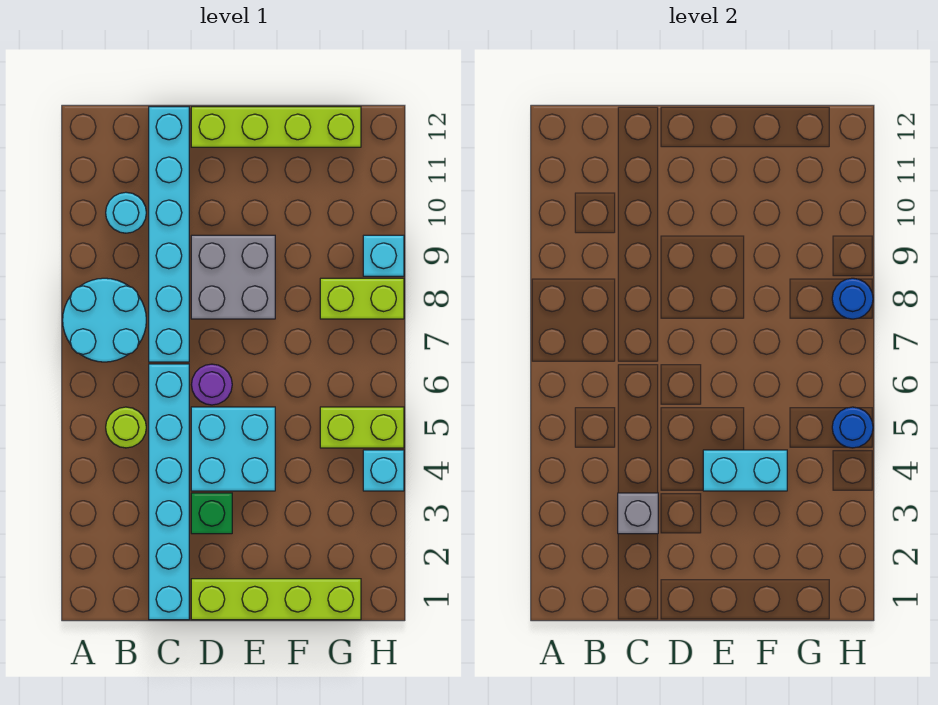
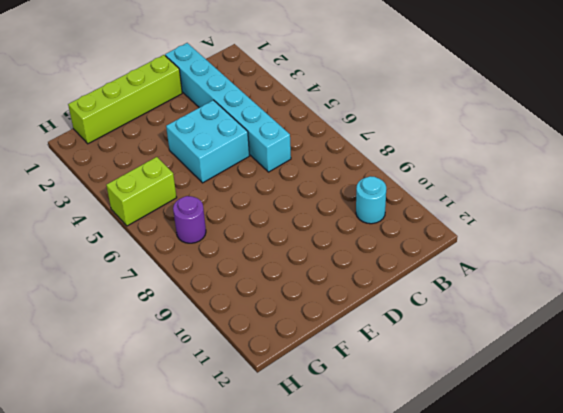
purple round brick G7 level 1 -> purple round brick D6 level 1
none -> cyan round brick A7:B8 level 1
none -> lime round brick B5 level 1
none -> cyan brick C7:C12 level 1

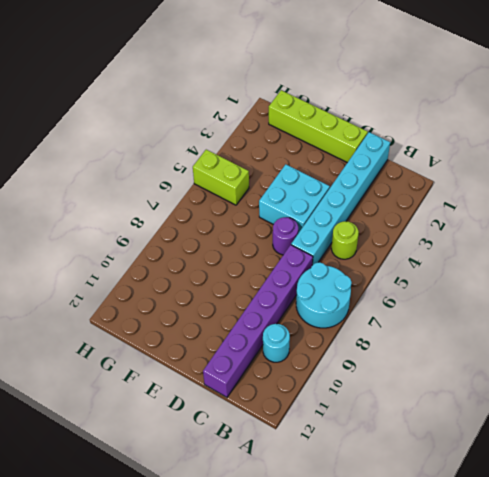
purple brick C7:C12 level 1 -> cyan brick C7:C12 level 1
none -> green brick D3 level 1
none -> grey brick D8:E9 level 1
none -> lime brick D12:G12 level 1

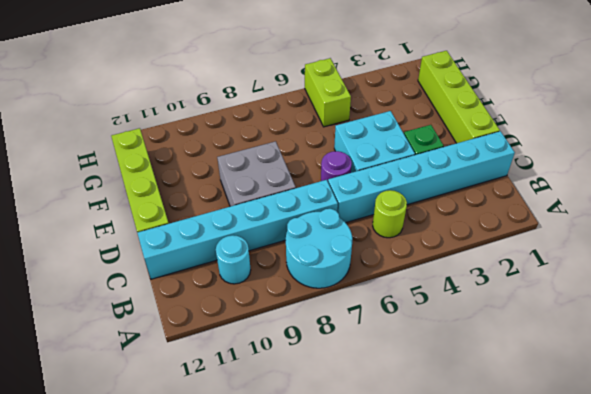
none -> lime brick G8:H8 level 1
none -> cyan brick H4 level 1
none -> cyan brick H9 level 1

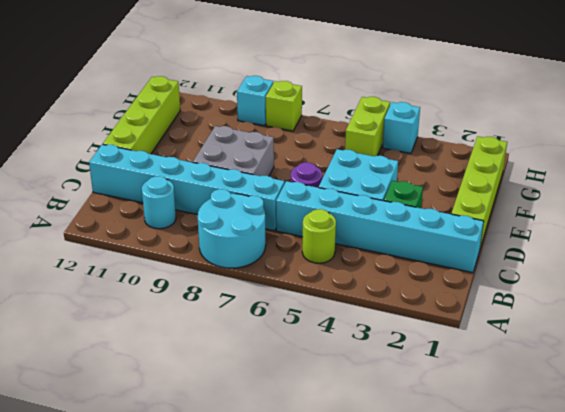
lime brick H8 level 1 -> lime brick G8:H8 level 1
none -> grey brick C3 level 2
none -> cyan brick E4:F4 level 2
none -> blue round brick H5 level 2

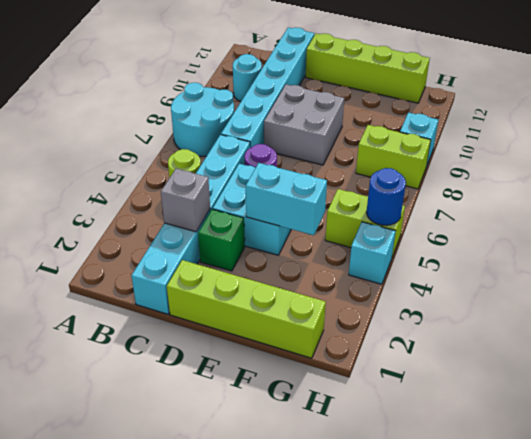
none -> blue round brick H8 level 2

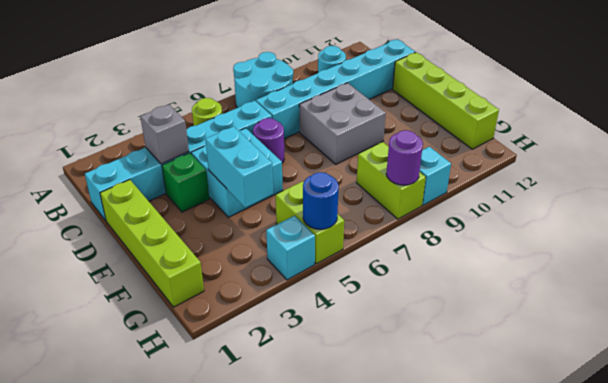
purple round brick H8 level 2 -> blue round brick H8 level 2

